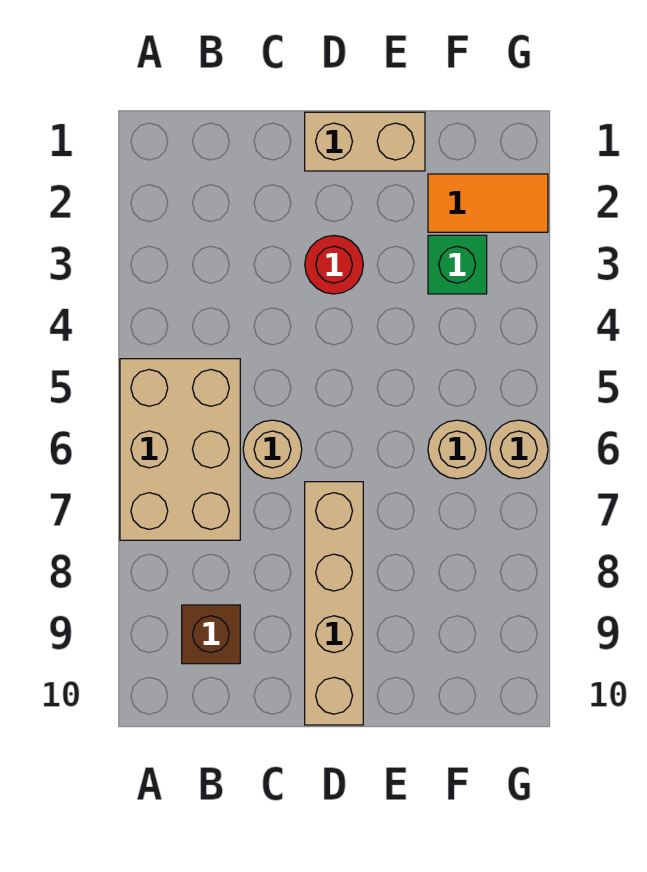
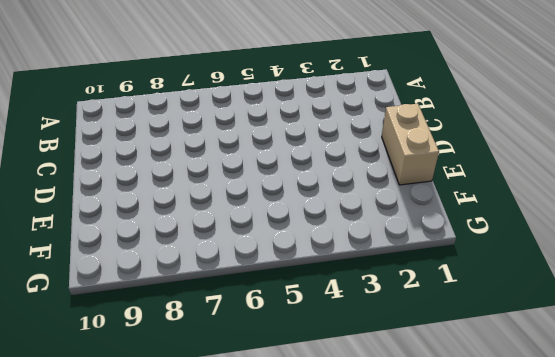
none -> tan brick A5:B7 level 1
none -> brown brick B9 level 1

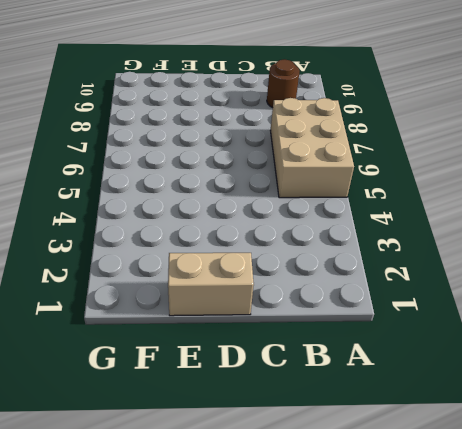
brown round brick B9 level 1 -> brown brick B9 level 1
none -> tan round brick C6 level 1
none -> red round brick D3 level 1

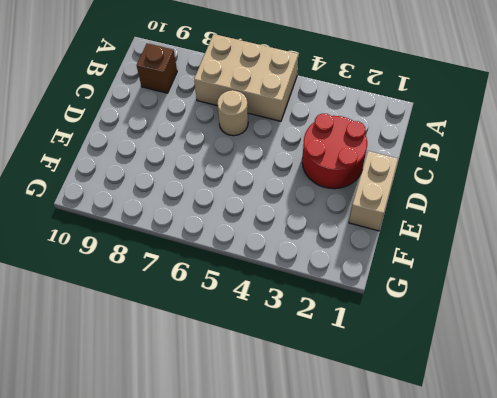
red round brick C2:D3 level 1 -> red round brick D3 level 1
none -> tan brick D7:D10 level 1
none -> orange tile F2:G2 level 1

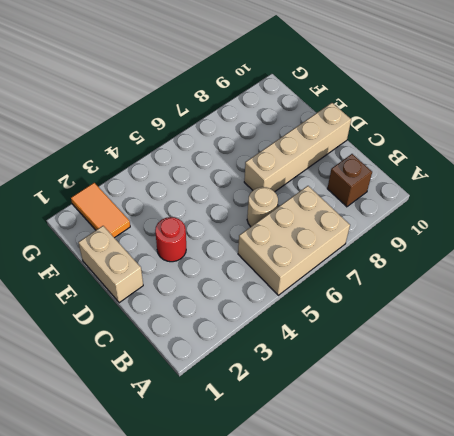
none -> green brick F3 level 1
none -> tan round brick F6 level 1

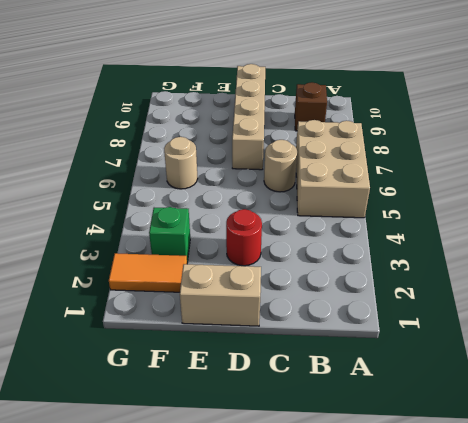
none -> tan round brick G6 level 1

